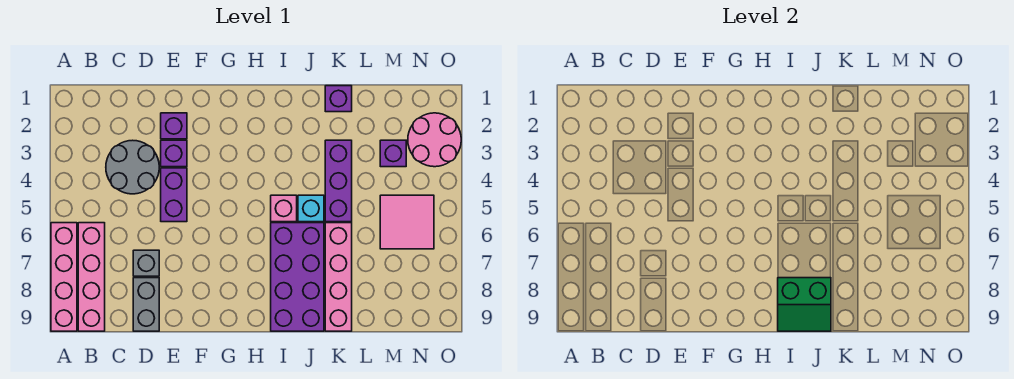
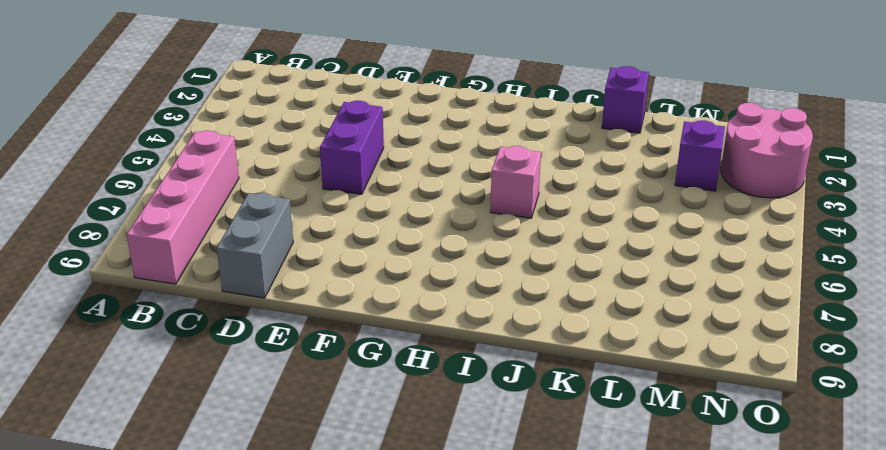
none -> pink brick A6:A9 level 1
none -> grey round brick C3:D4 level 1
none -> grey brick D7 level 1

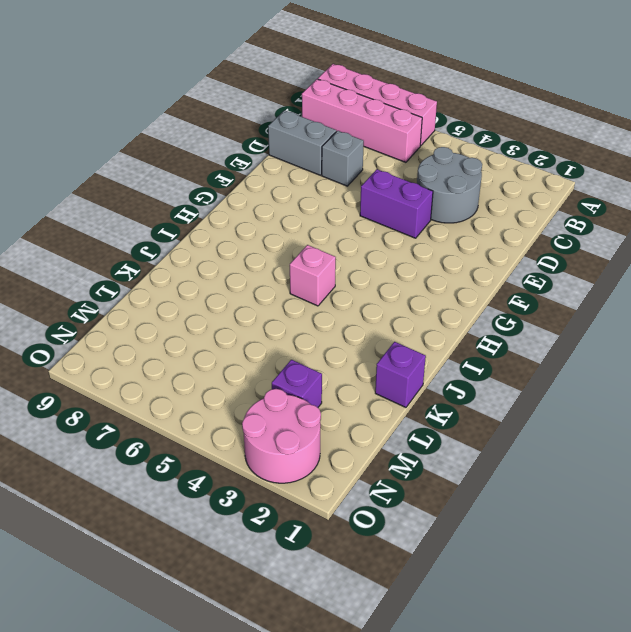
none -> purple brick E2 level 1
none -> purple brick E3 level 1
none -> purple brick I6:J9 level 1

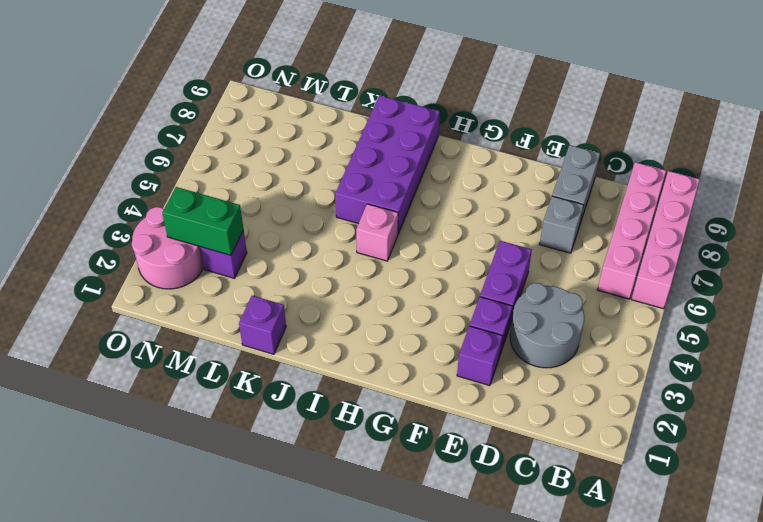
green brick M3:N3 level 2 -> none
none -> cyan brick J5 level 1
none -> purple brick K3:K5 level 1
none -> pink brick K6:K9 level 1

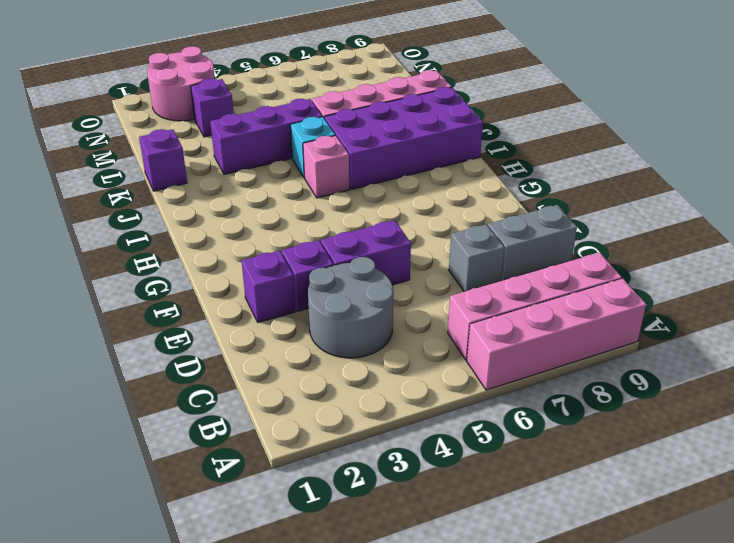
none -> pink tile M5:N6 level 1
none -> green slope I8:J9 level 2 top 8

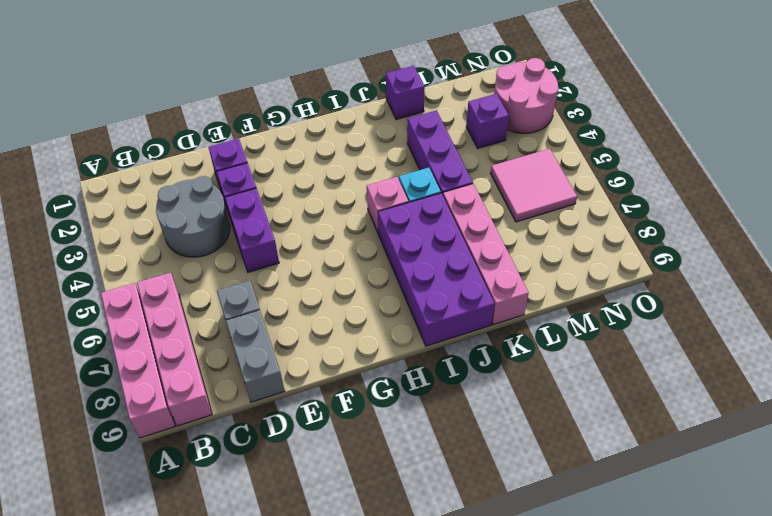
none -> green slope I8:J9 level 2 top 8

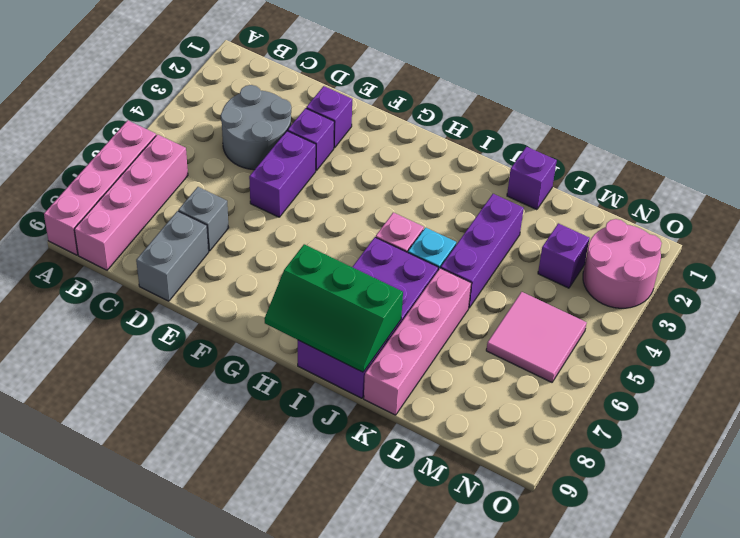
green slope H8:J9 level 2 top 8 -> green slope I8:J9 level 2 top 8

